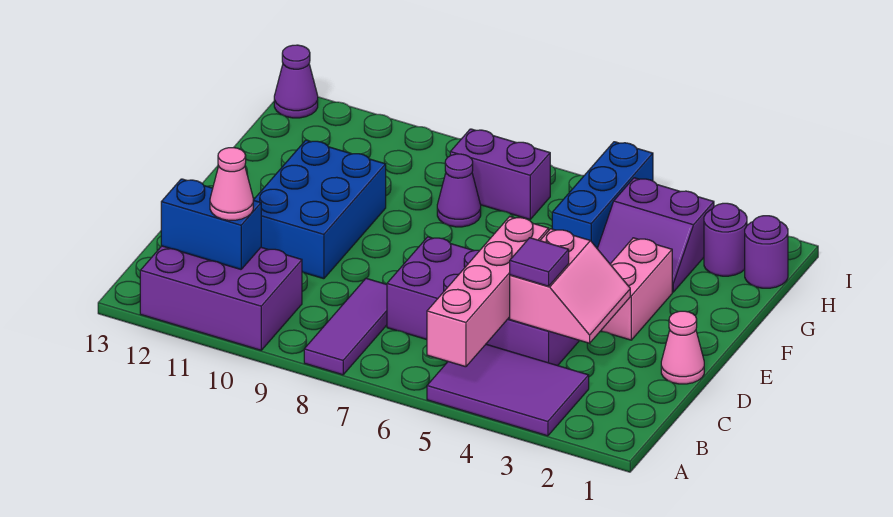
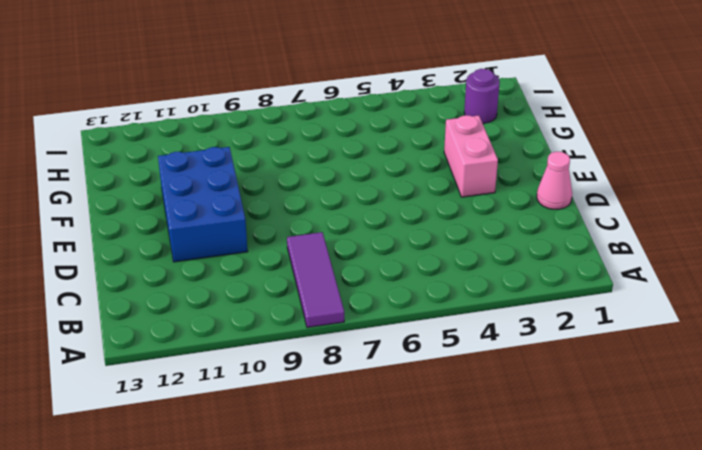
none -> purple tile A3:B5 level 1
none -> purple brick A10:B12 level 1
none -> purple brick C4:D7 level 1

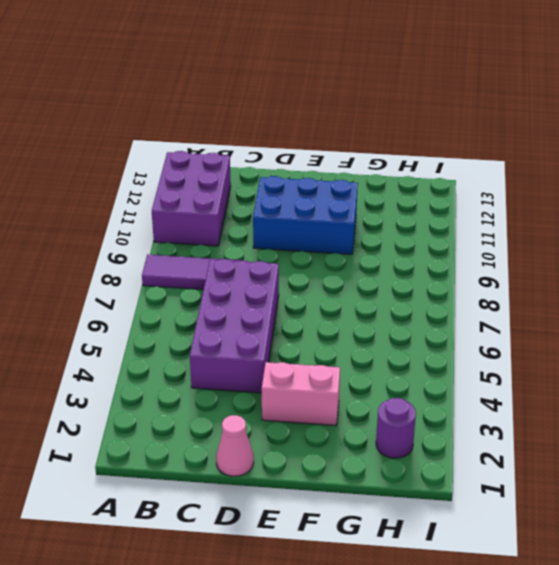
none -> purple tile A3:B5 level 1
none -> purple slope G3:H4 level 1 top H
none -> blue brick G5:I5 level 1

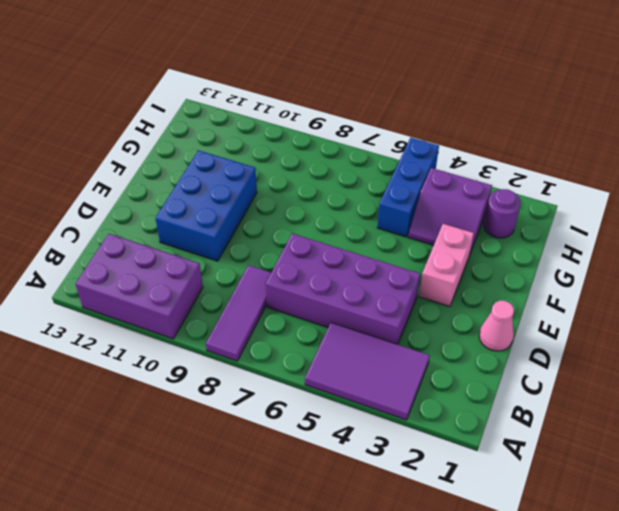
none -> purple cone G8 level 1
none -> purple round brick H1 level 1
none -> purple brick H7:H8 level 1

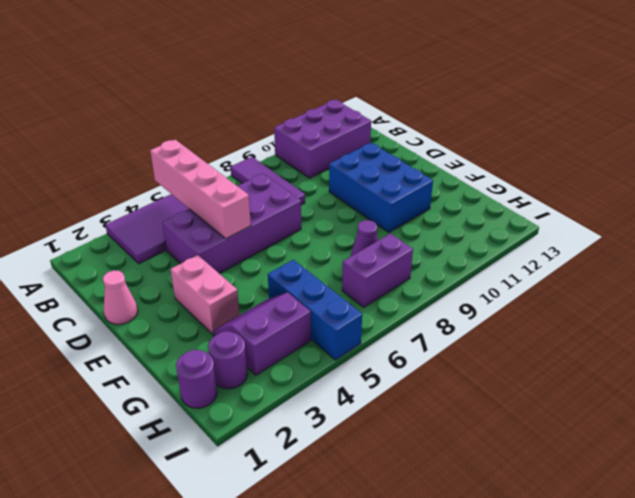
none -> purple cone I13 level 1
none -> blue brick B11:B12 level 2
none -> pink slope C3:D4 level 2 top 4

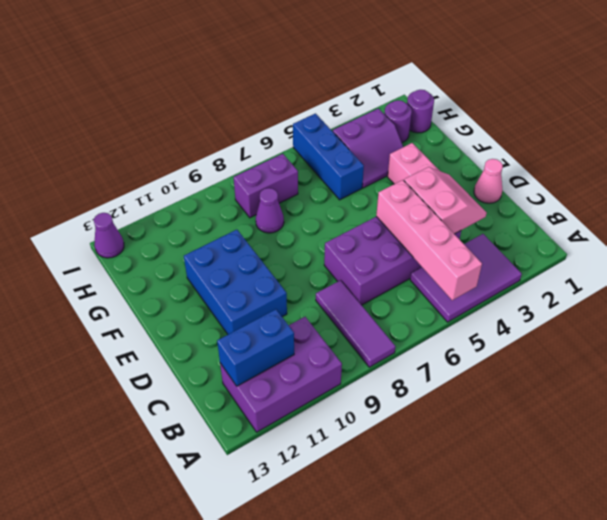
none -> pink cone B11 level 3
none -> purple tile C4 level 3

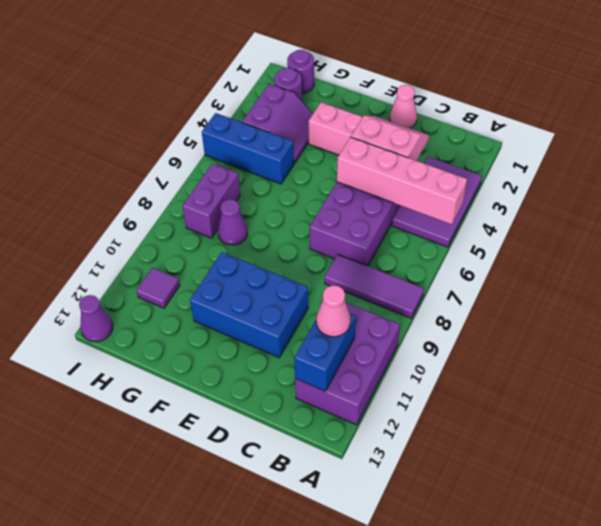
purple tile H11 level 1 -> purple tile C4 level 3

